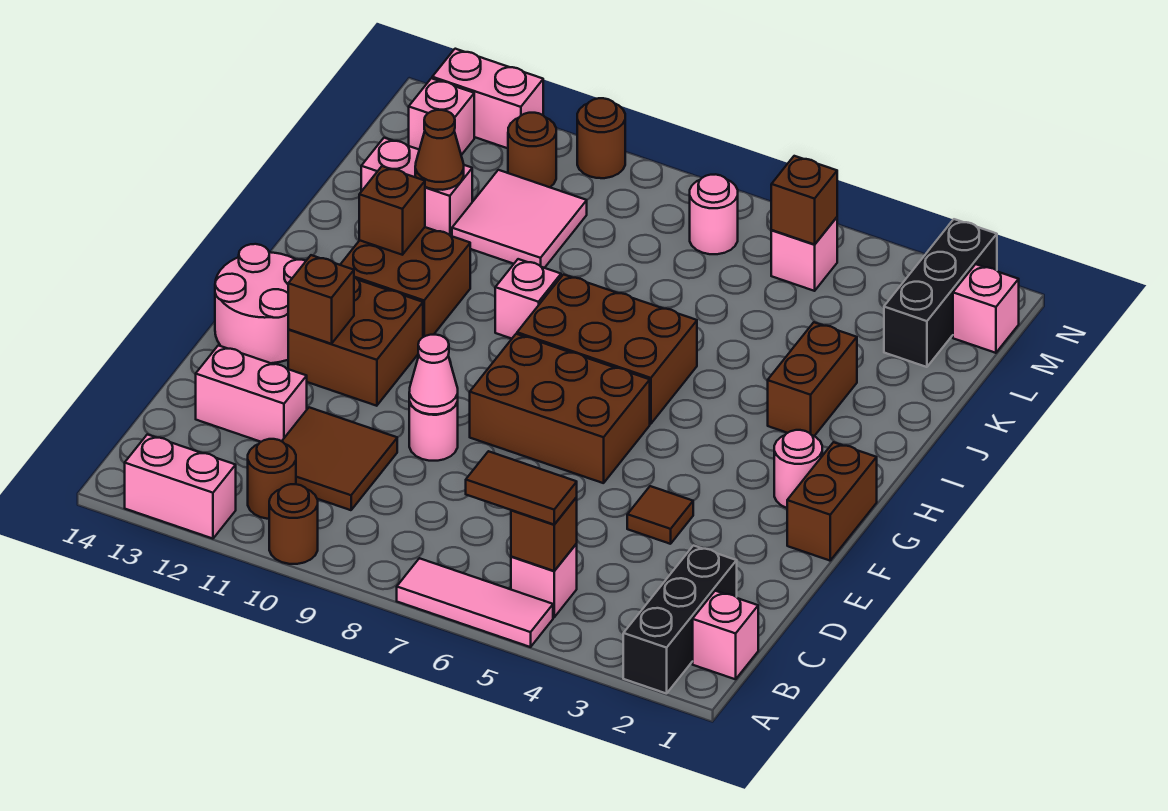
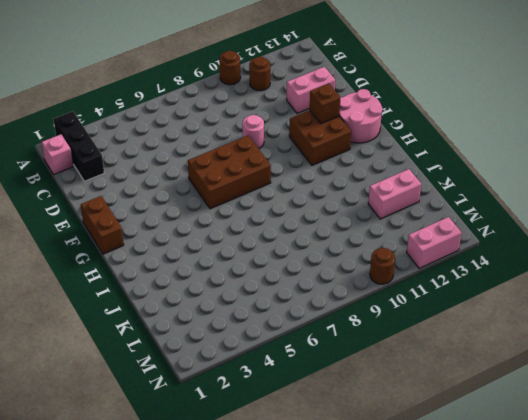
none -> pink tile A5:A7 level 1
none -> pink brick A12:A13 level 1
none -> pink brick B5 level 1
none -> brown tile C10:D11 level 1

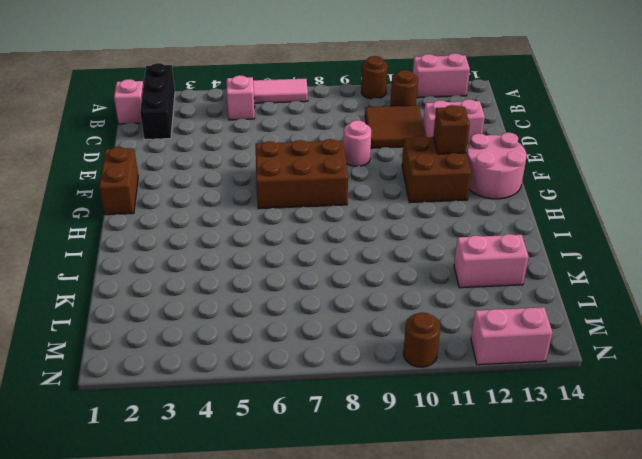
none -> brown tile E4 level 1
none -> pink round brick G2 level 1
none -> brown brick H6:I8 level 1
none -> brown brick H11:I12 level 1

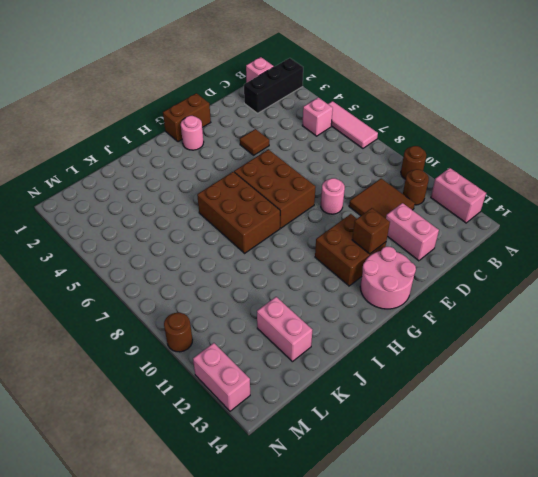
none -> brown brick H11:I12 level 1
none -> brown brick I3:J3 level 1
none -> pink brick I9 level 1
none -> pink tile K10:L11 level 1

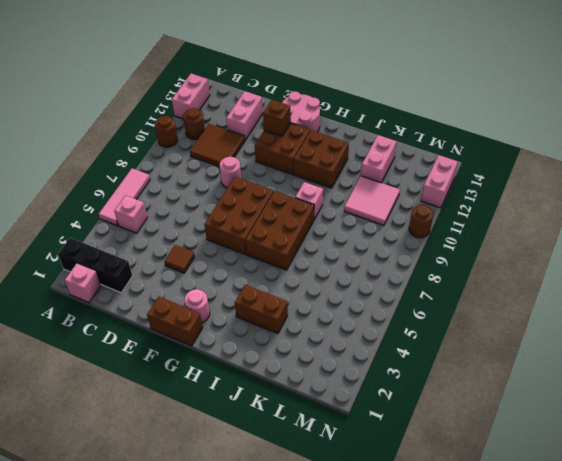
none -> black brick L2:N2 level 1
none -> pink brick M1 level 1
none -> pink brick M5 level 1
none -> pink round brick M7 level 1

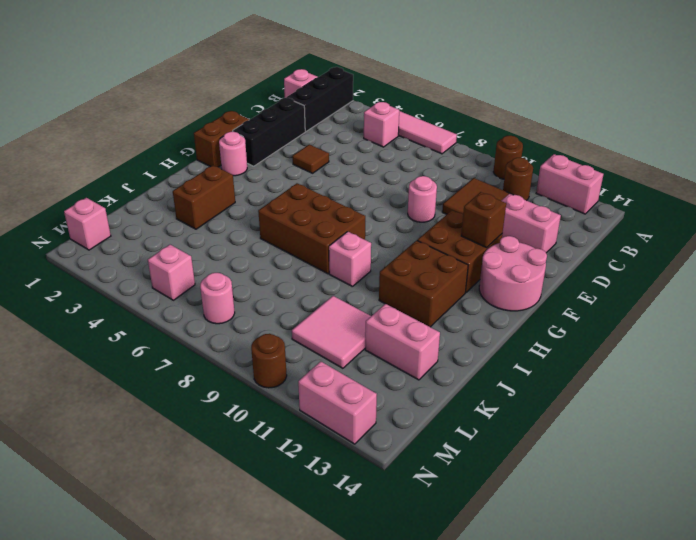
black brick D2:F2 level 1 -> black brick L2:N2 level 1
none -> brown brick F6:G8 level 1
none -> brown round brick M11 level 1
none -> pink brick M13 level 1
none -> brown brick B5 level 2

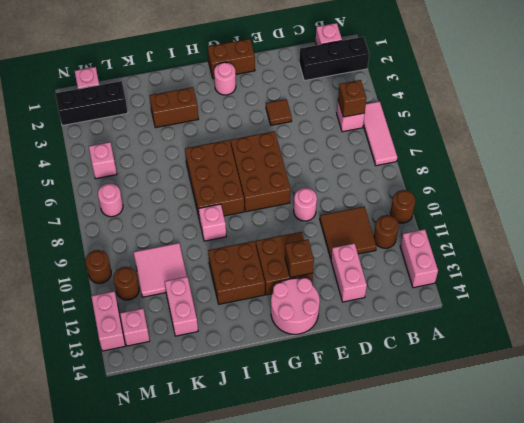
none -> pink cone E9 level 2
none -> brown brick I12 level 2
none -> brown cone K12 level 2
none -> brown brick M5 level 2

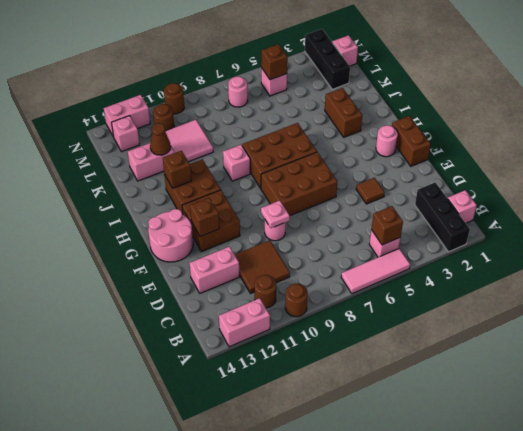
pink plate E9 level 2 -> pink cone E9 level 2
none -> brown tile B5:B6 level 3

